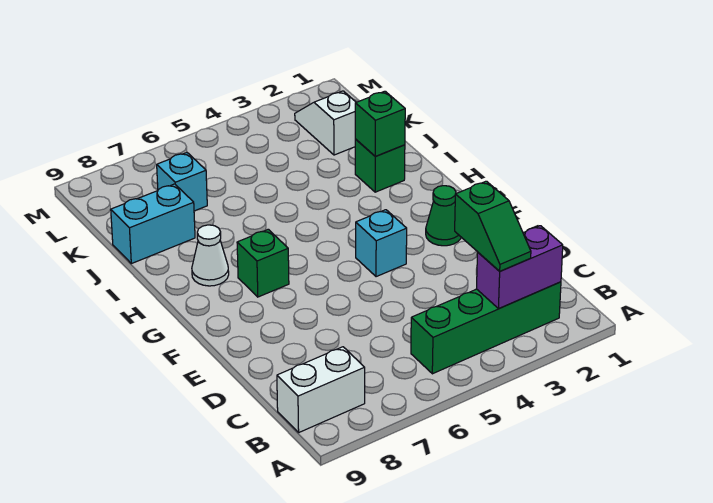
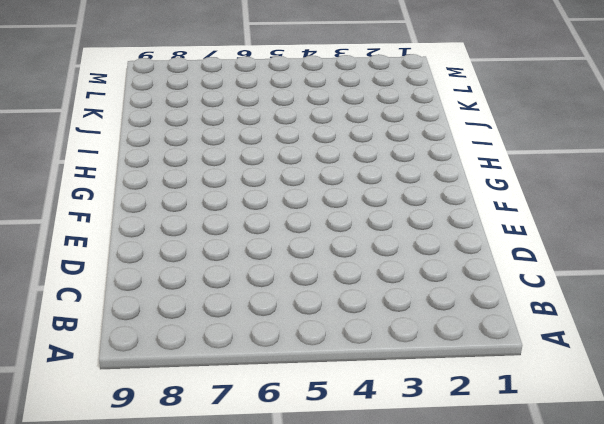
none -> green brick B2:B5 level 1
none -> white brick B8:B9 level 1
none -> green cone F2 level 1

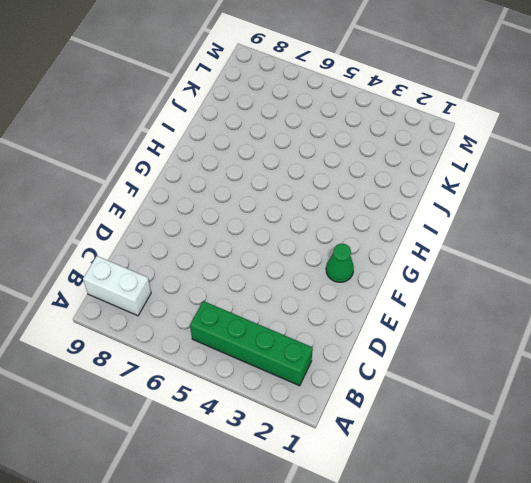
none -> cyan brick F4 level 1
none -> green brick G7 level 1
none -> white cone H8 level 1

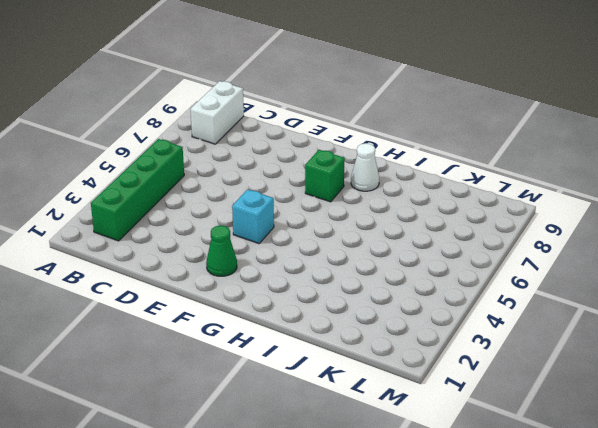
none -> green brick I2 level 1
none -> cyan brick J8:J9 level 1
none -> white slope K2:L2 level 1 top K

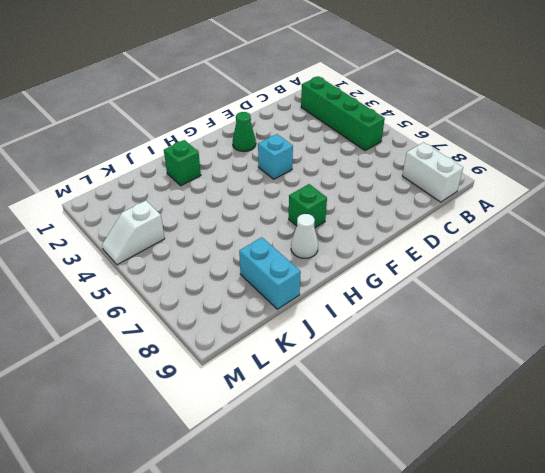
white slope L4:M4 level 1 top L -> white slope K2:L2 level 1 top K
none -> cyan brick K7 level 1
none -> purple brick B2:B3 level 2
none -> green brick I2 level 2

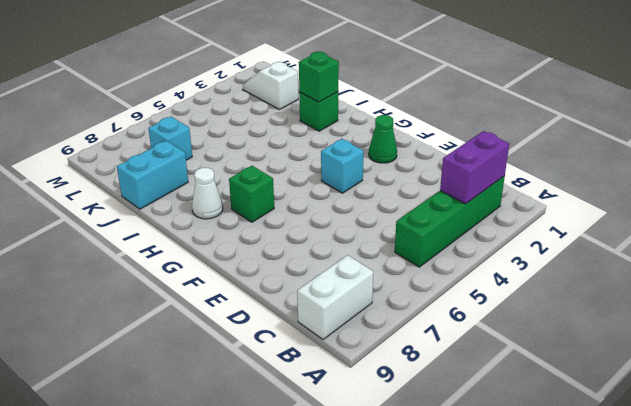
none -> green slope B3:C3 level 3 top C

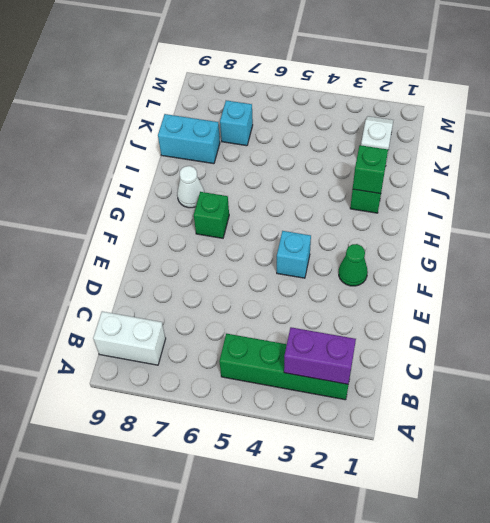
none -> green slope B3:C3 level 3 top C

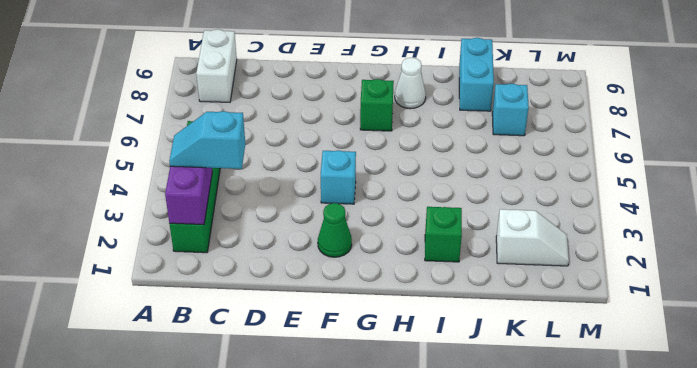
cyan slope B3:C3 level 3 top C -> green slope B3:C3 level 3 top C
none -> green brick I2 level 2

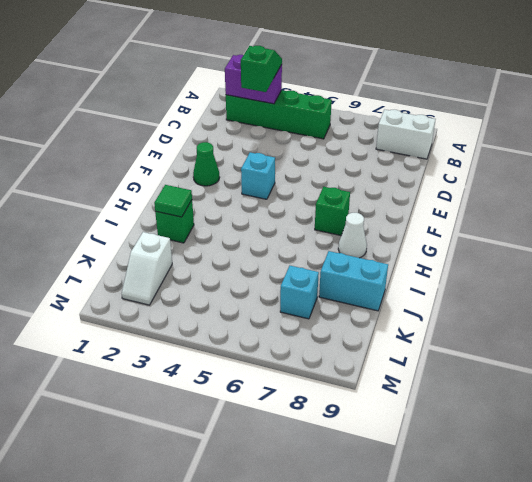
green tile I2 level 2 -> green brick I2 level 2

